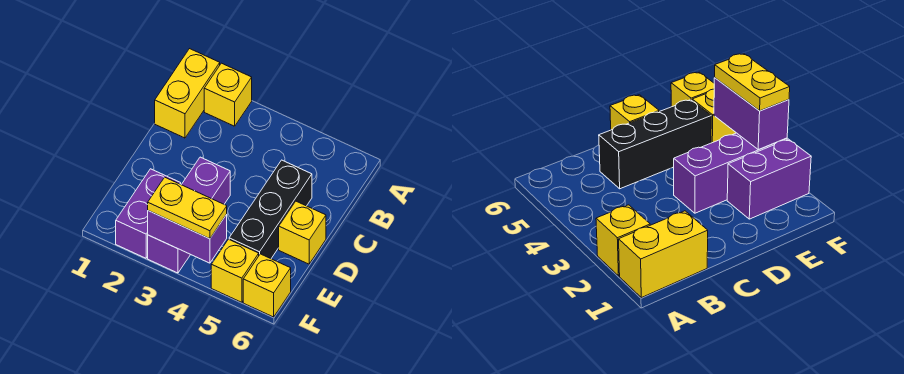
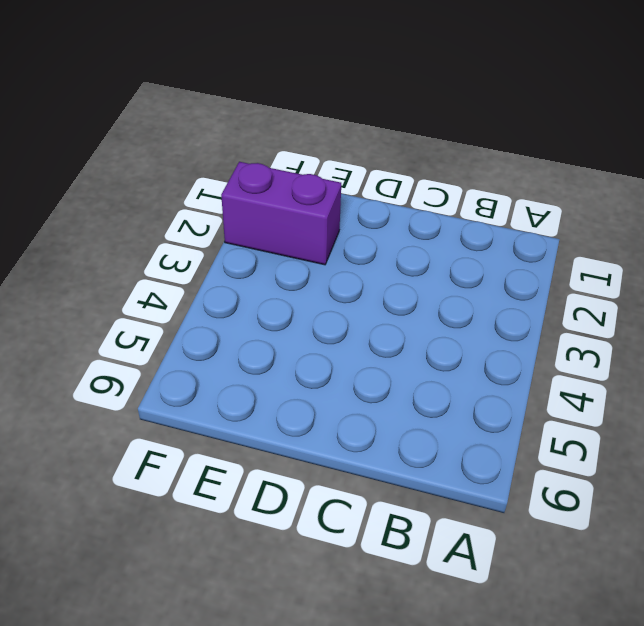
none -> yellow brick A1:B1 level 1
none -> yellow brick A2 level 1

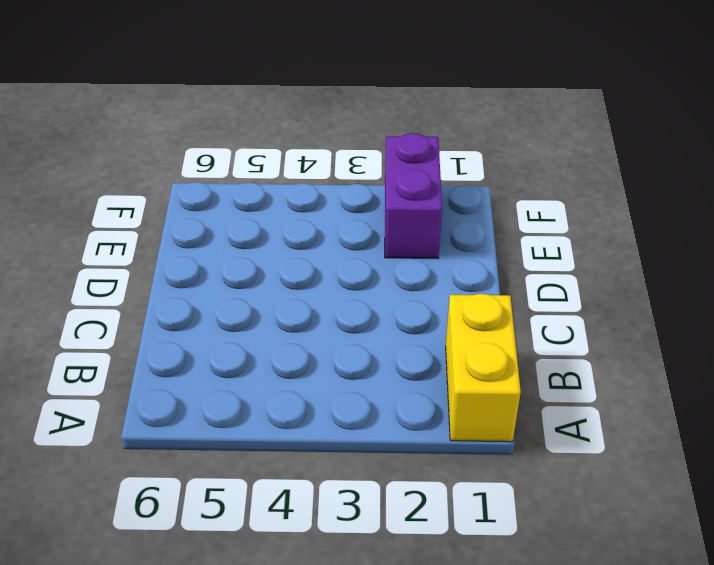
none -> yellow brick A2 level 1
none -> black brick C5:E5 level 1

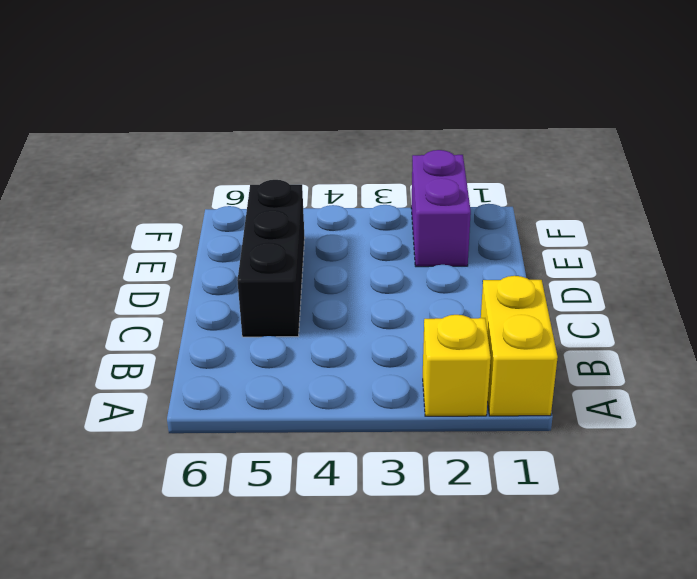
none -> purple brick D3:F3 level 1
none -> yellow brick D6 level 1

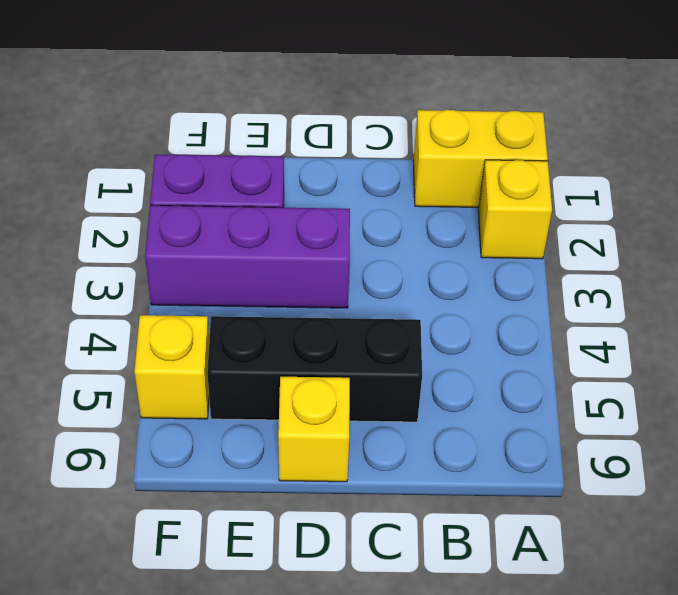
none -> yellow brick F6 level 1
none -> purple brick F3:F4 level 2

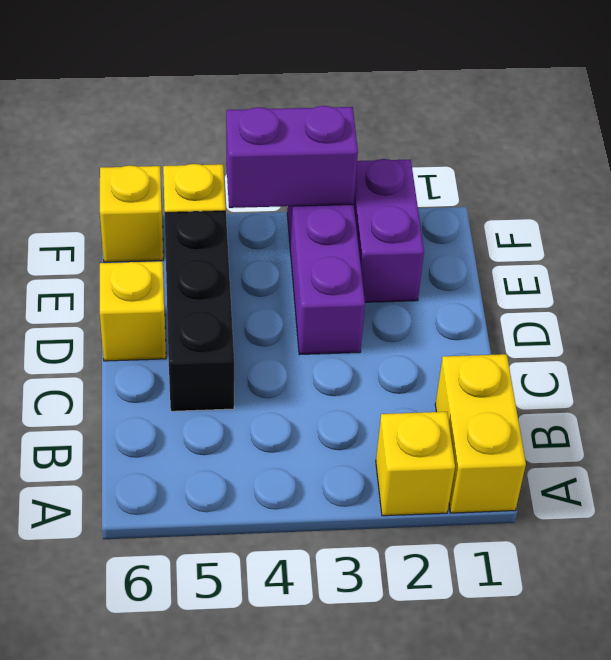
none -> yellow plate F3:F4 level 3

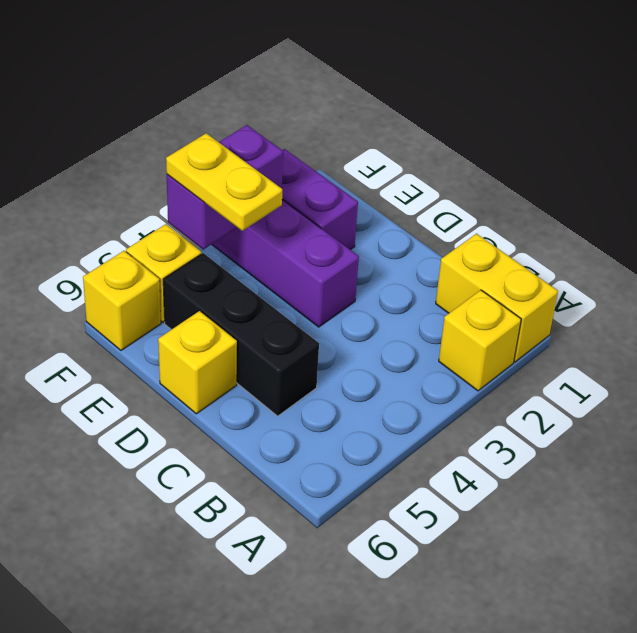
yellow plate E4:F4 level 3 -> yellow plate F3:F4 level 3

